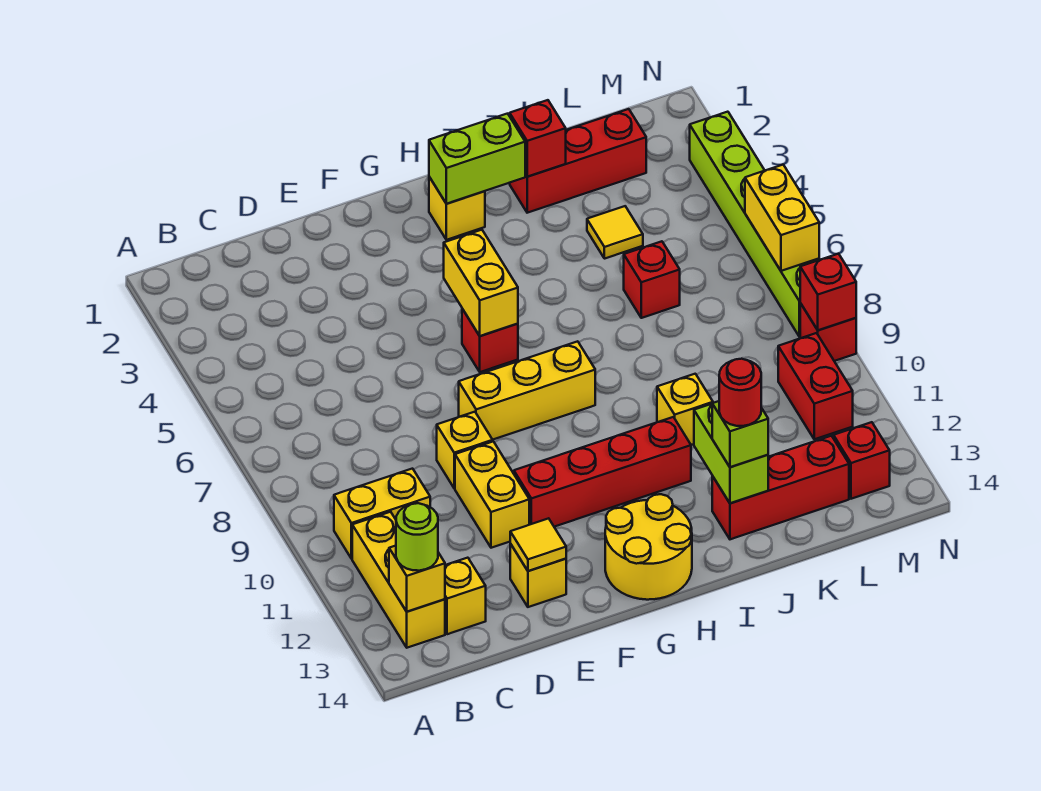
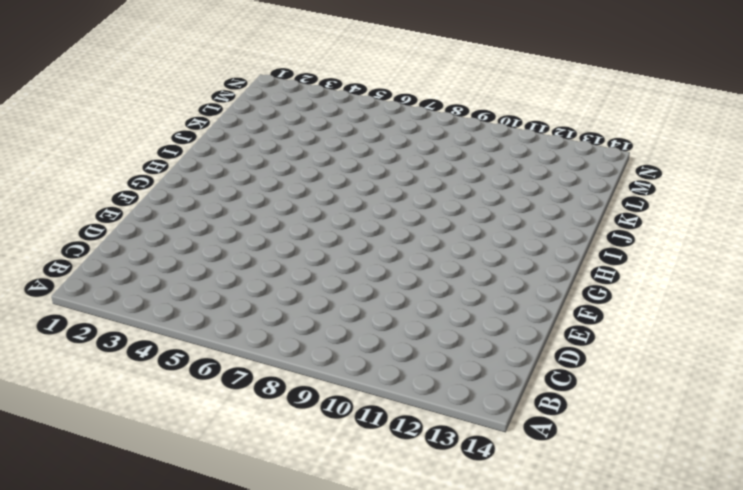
none -> yellow brick B10:C10 level 1
none -> yellow brick B11:B13 level 1
none -> yellow brick C13 level 1
none -> yellow brick E9 level 1

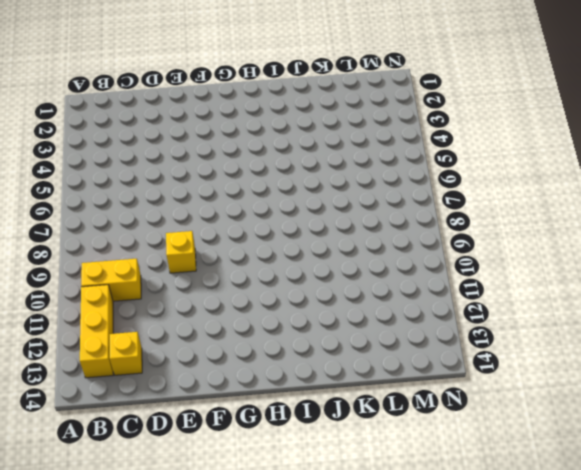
none -> yellow brick E10:E11 level 1
none -> yellow brick E13 level 1
none -> yellow brick F8:H8 level 1
none -> red brick F11:I11 level 1

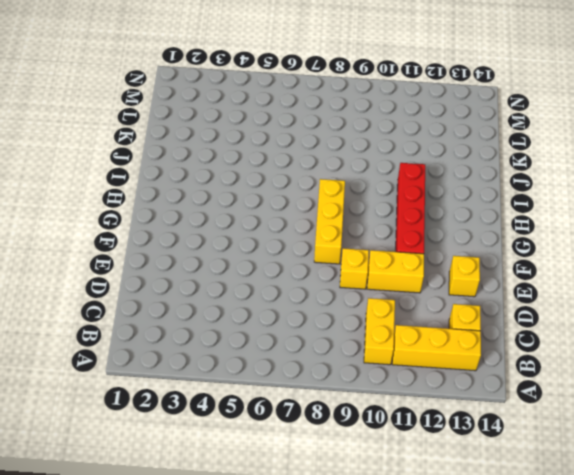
none -> red brick G6 level 1
none -> yellow round brick G13:H14 level 1
none -> yellow brick H2 level 1
none -> red brick J2:L2 level 1

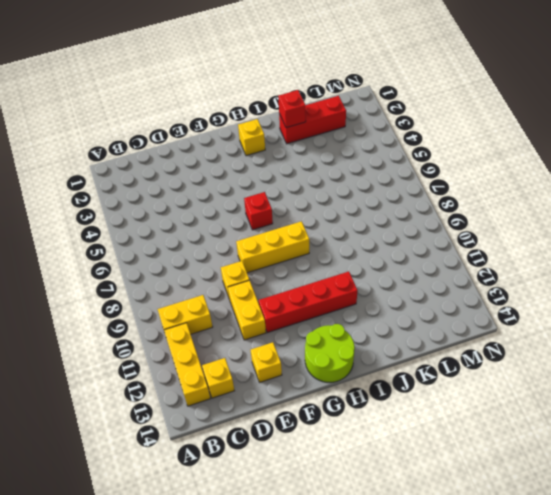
lime round brick G13:H14 level 1 -> yellow round brick G13:H14 level 1
none -> yellow brick J10 level 1
none -> red brick J13:L13 level 1
none -> yellow tile K4 level 1
none -> red brick K6 level 1

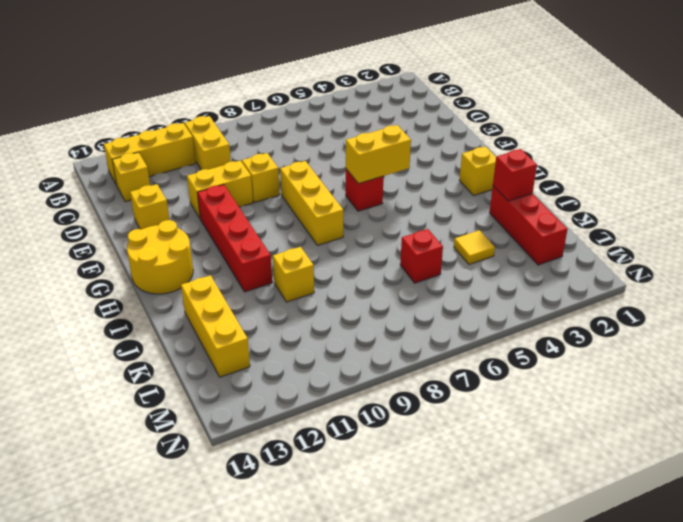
yellow brick J13:L13 level 1 -> red brick J13:L13 level 1
none -> red brick M10:M11 level 1
none -> red brick M13 level 1
none -> lime brick N3:N8 level 1
none -> red brick N9 level 1

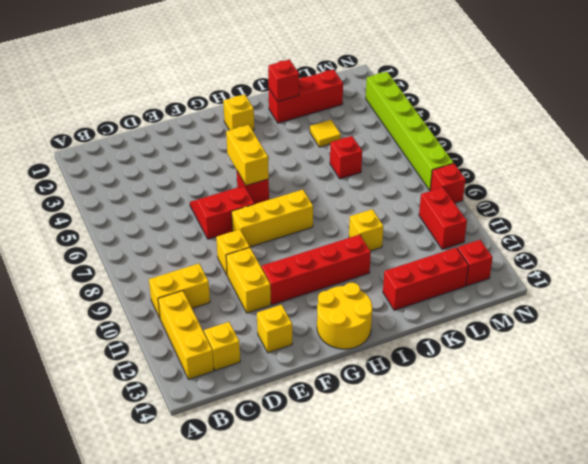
red slope E6:F7 level 1 top 7 -> none
none -> yellow brick B13 level 2
none -> yellow tile E13 level 2
none -> lime brick H2:I2 level 2
none -> lime brick J12:J13 level 2

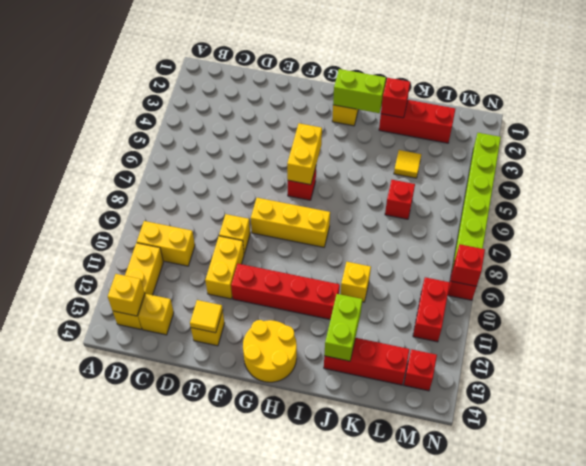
none -> yellow brick N6:N7 level 2
none -> lime round brick B13 level 3
none -> lime brick J13 level 3
none -> red round brick J13 level 4

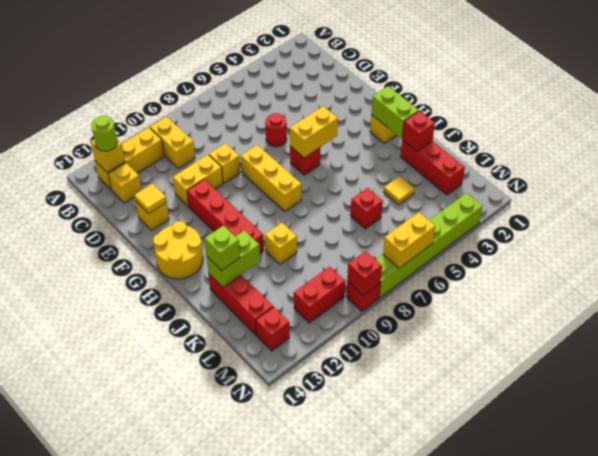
red round brick E6 level 1 -> red round brick J13 level 4

